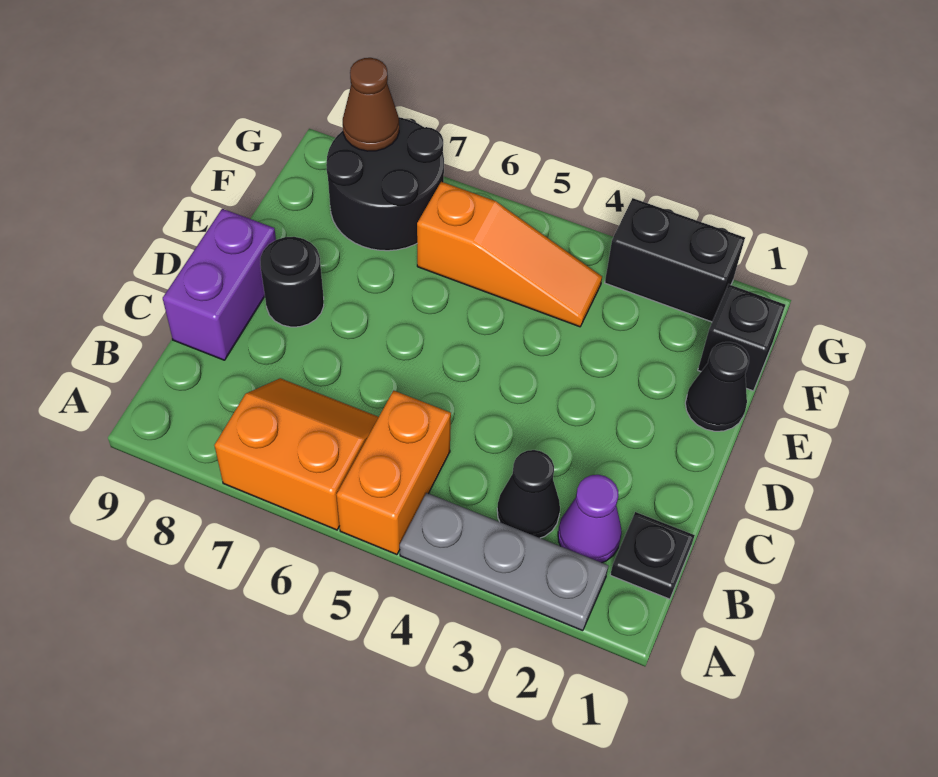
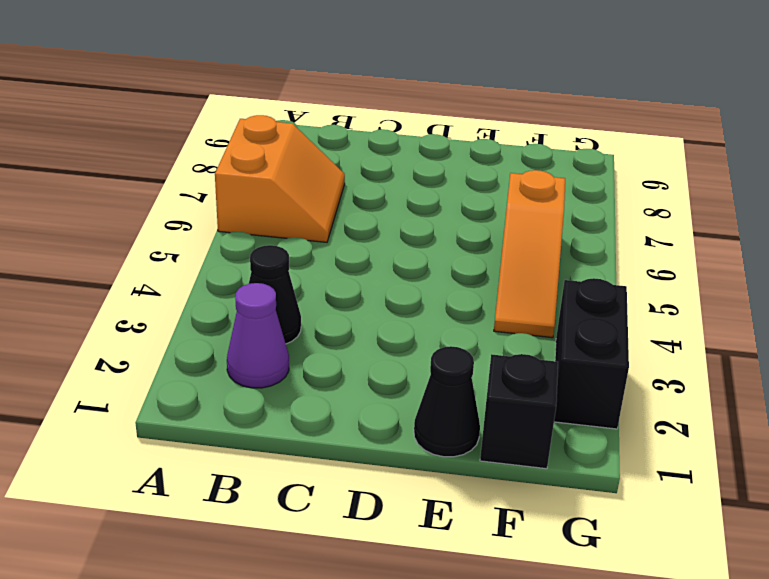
none -> grey plate A2:A4 level 1
none -> orange brick A5:B5 level 1
none -> black plate B1 level 1

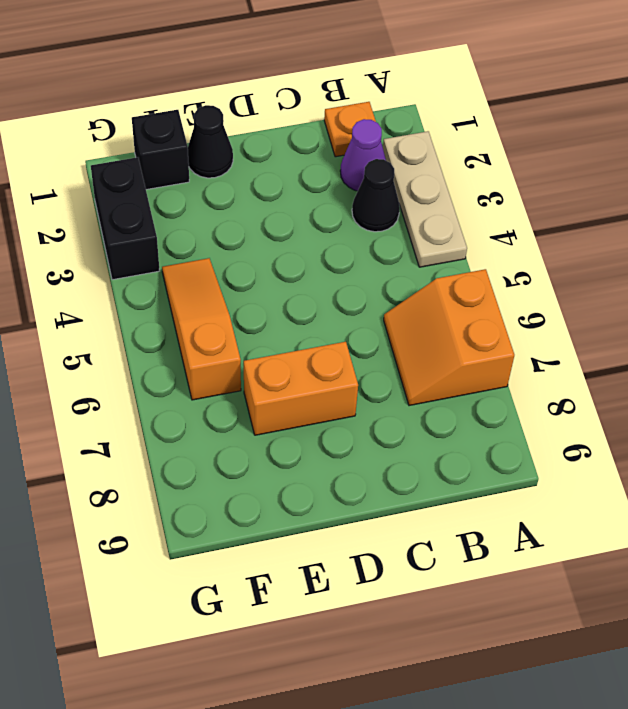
tan plate A2:A4 level 1 -> grey plate A2:A4 level 1
orange plate B1 level 1 -> black plate B1 level 1
orange brick D7:E7 level 1 -> orange brick A5:B5 level 1
none -> purple brick C9:D9 level 1
none -> black round brick D8 level 1
none -> black round brick F7:G8 level 1

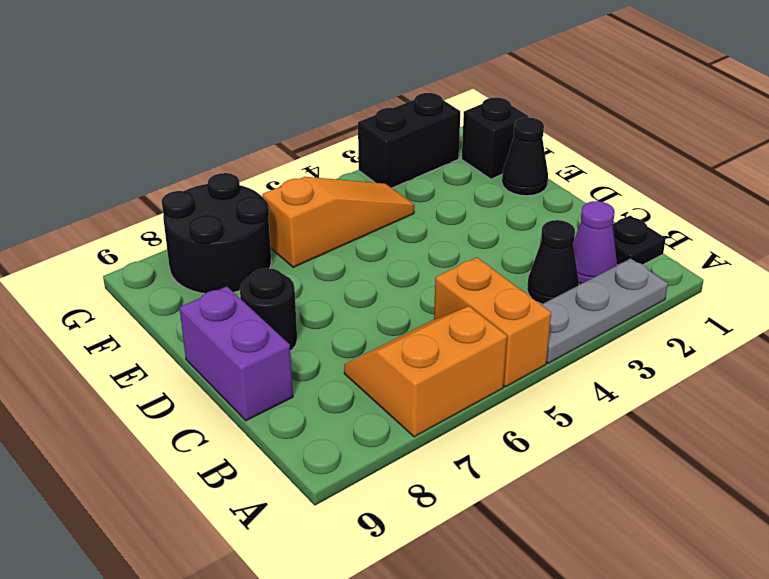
none -> brown cone G8 level 2

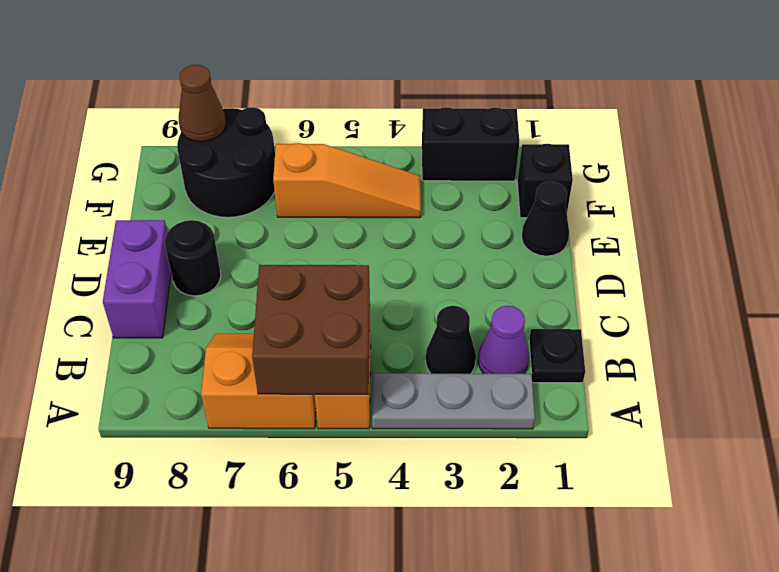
brown brick A5:B6 level 2 -> none

